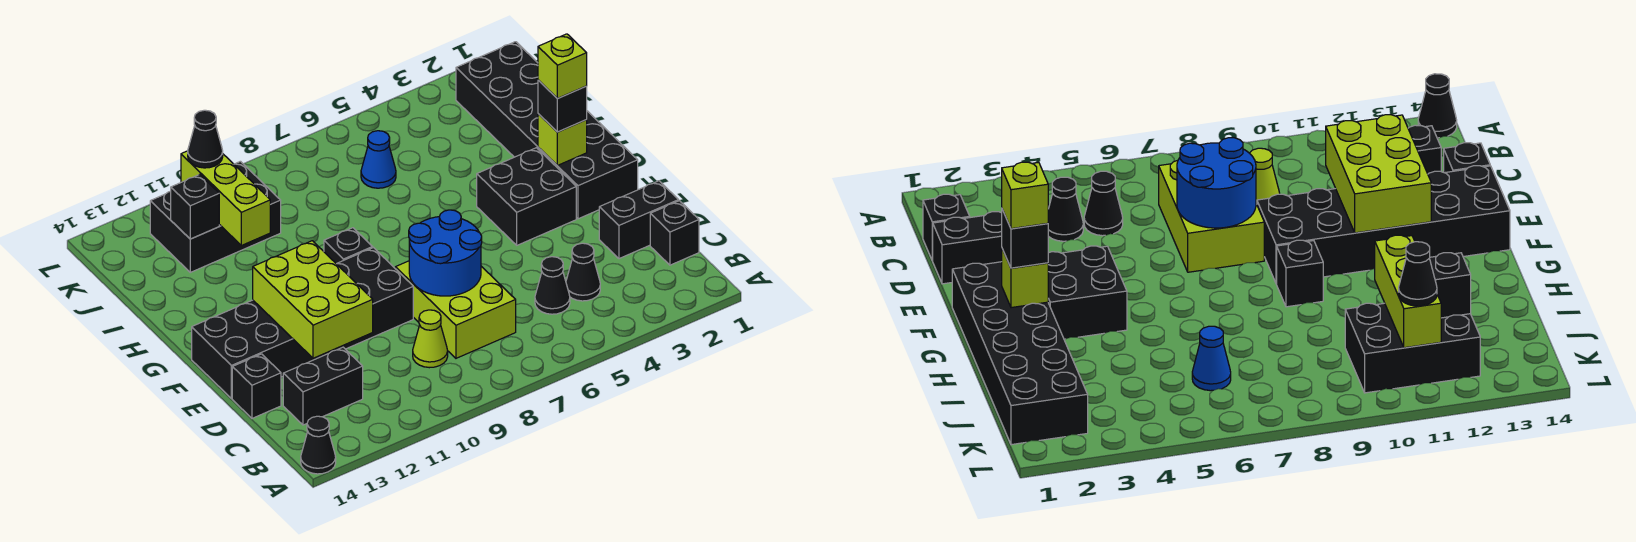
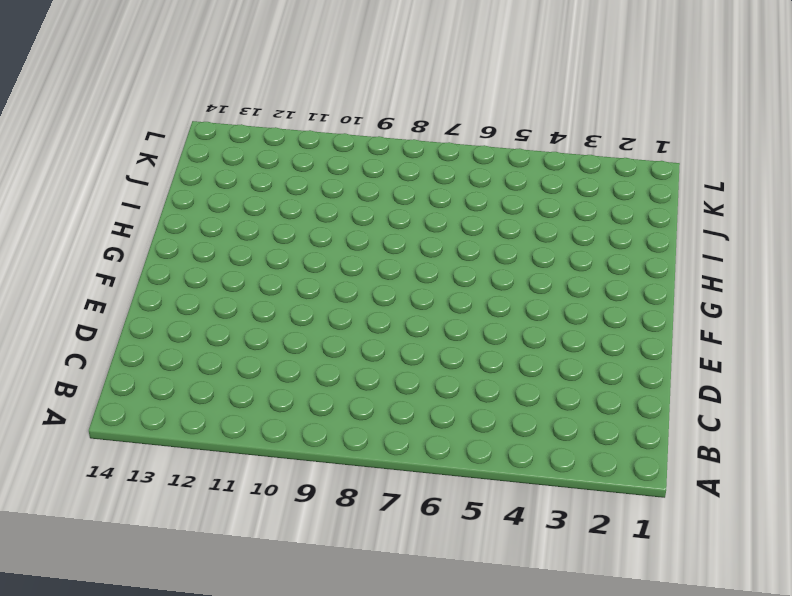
none -> black cone A14 level 1
none -> black brick C1 level 1
none -> black cone C4 level 1

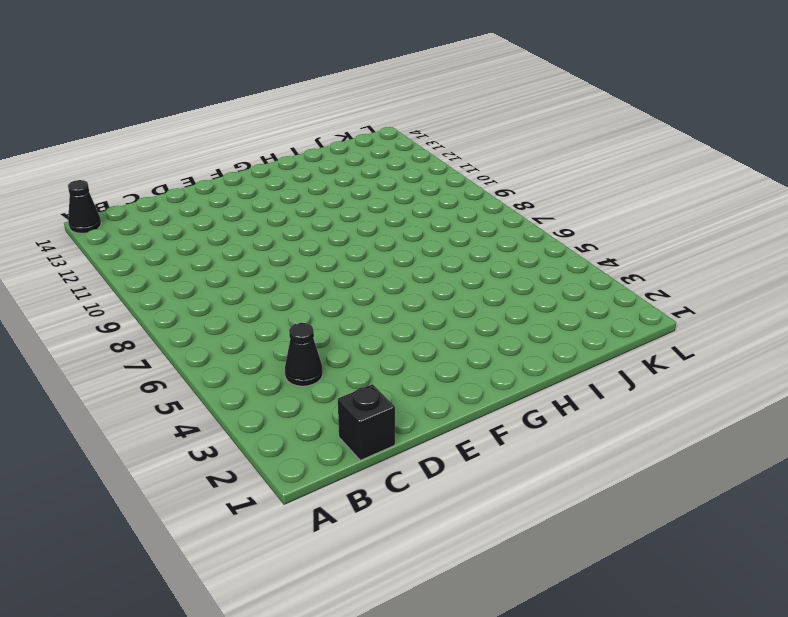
none -> black cone C5 level 1
none -> lime brick C7:E8 level 1
none -> lime cone C9 level 1

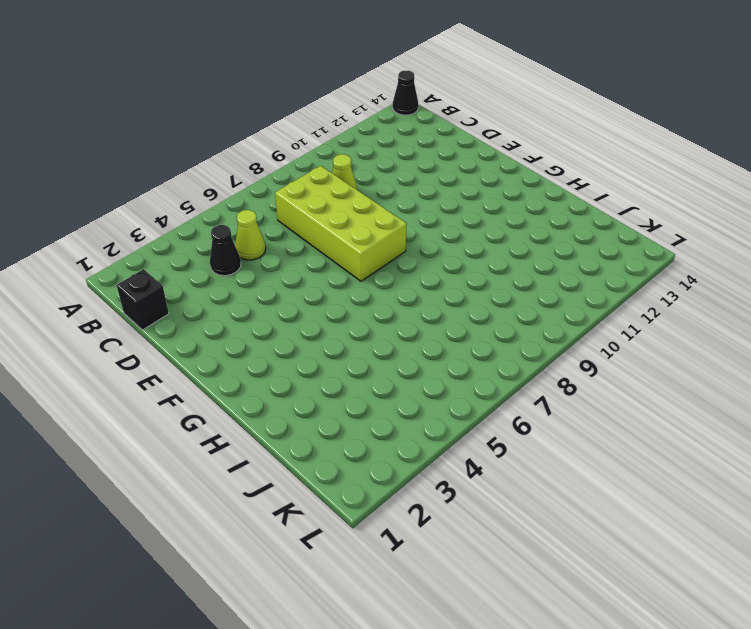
lime cone C5 level 1 -> black cone C5 level 1
lime brick C7:F8 level 1 -> lime brick C7:E8 level 1
none -> black brick C12:C13 level 1
none -> black brick D1:D2 level 1
none -> black brick D14 level 1

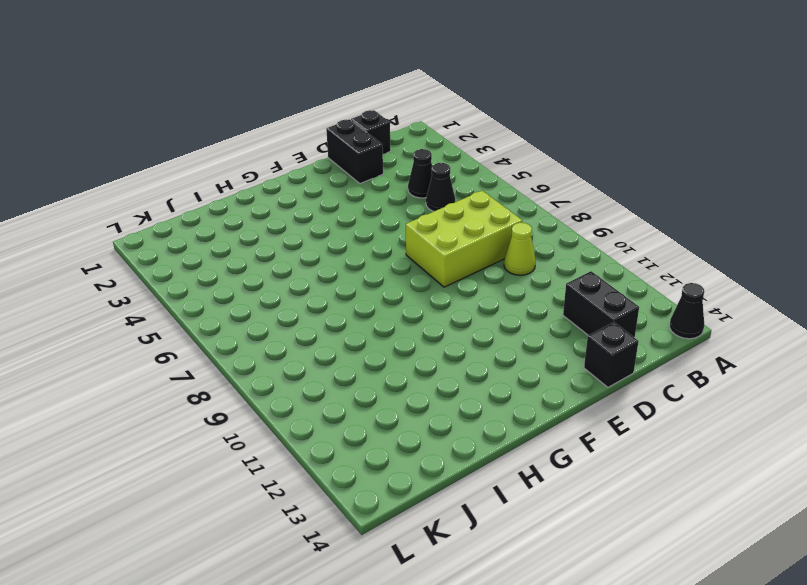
none -> black brick E9:F14 level 1
none -> black brick F1:K2 level 1
none -> black brick F3:G4 level 1

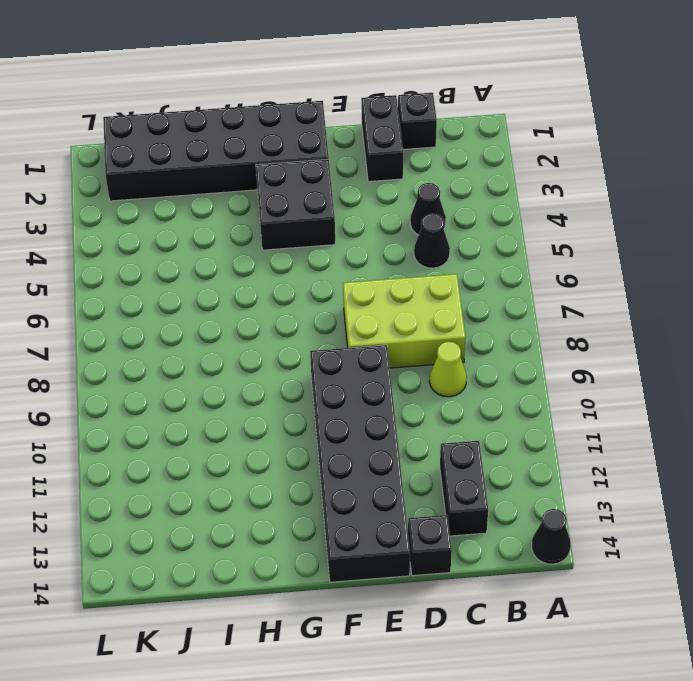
none -> black brick G9 level 1
none -> blue cone J6 level 1
none -> black brick J10:K12 level 1

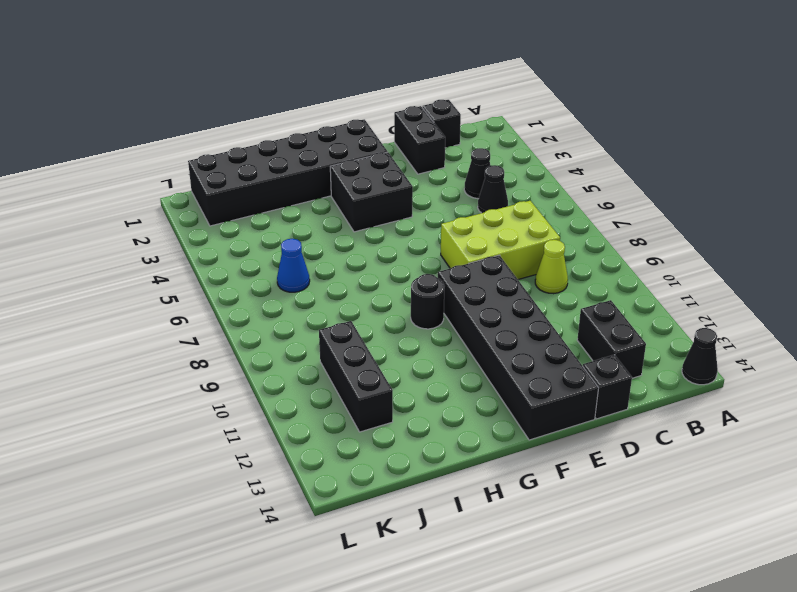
black round brick G9 level 1 -> black brick G9 level 1
black brick J10:J12 level 1 -> black brick J10:K12 level 1
none -> blue round brick D7:E8 level 2
none -> lime brick D11:F12 level 2
none -> lime brick G2 level 2

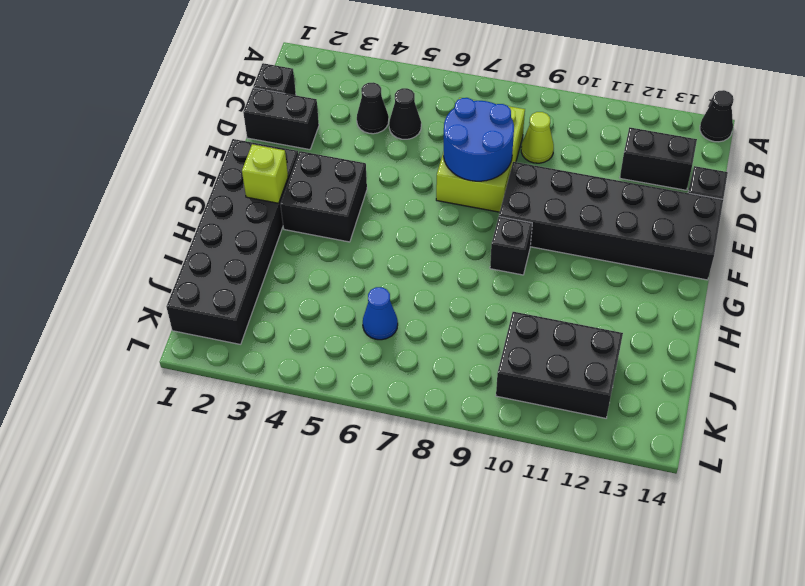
none -> lime brick D11:F12 level 2
none -> lime brick I11:K11 level 2
none -> black brick J12 level 2

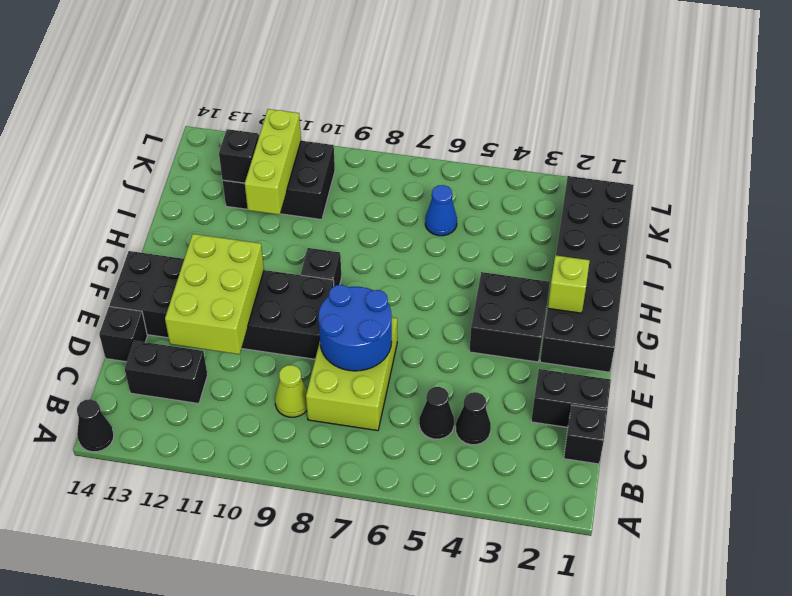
none -> black brick G2 level 3
none -> black cone K11 level 3
none -> lime brick G2 level 4

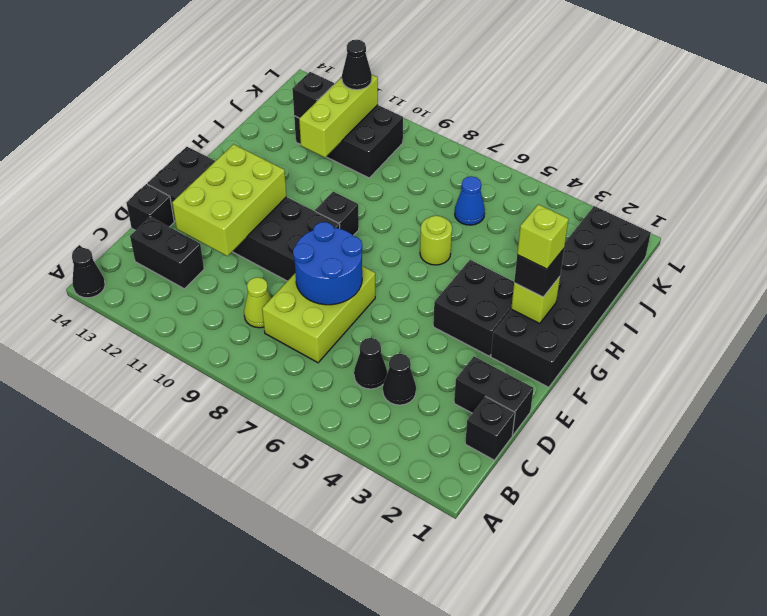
lime round brick H6 level 1 -> none

